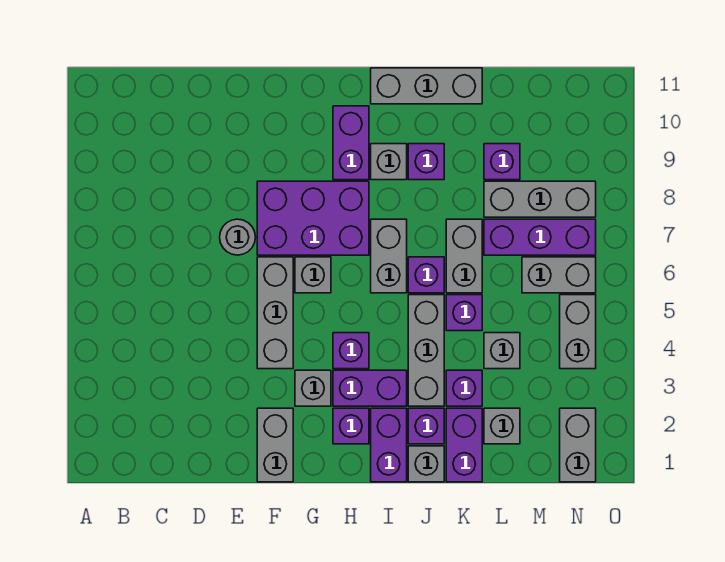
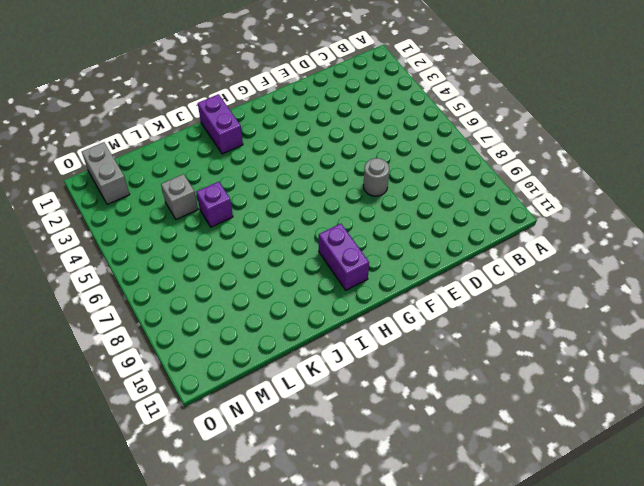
none -> grey brick F1:F2 level 1
none -> grey brick F4:F6 level 1
none -> purple brick F7:H8 level 1
none -> grey brick G3 level 1

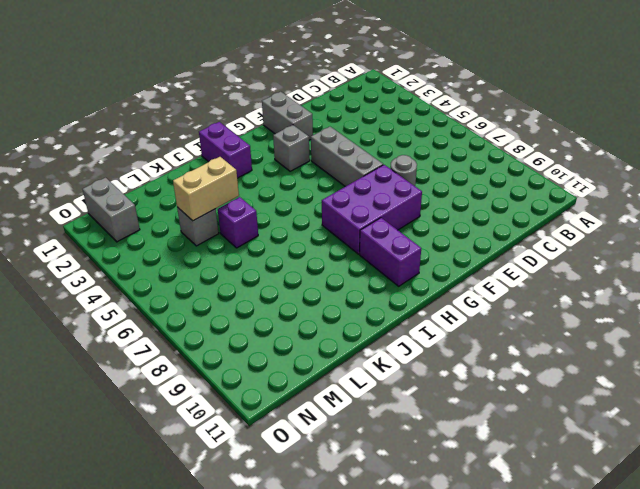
tan brick K4:L4 level 2 -> none
none -> grey brick G6 level 1
none -> purple brick H2 level 1
none -> purple brick H3:I3 level 1
none -> purple brick H4 level 1

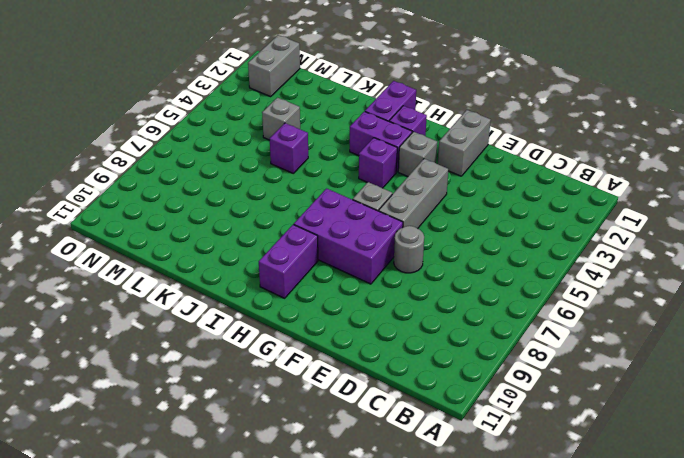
none -> grey brick I6:I7 level 1
none -> grey brick I9 level 1
none -> grey brick I11:K11 level 1
none -> grey brick J1 level 1

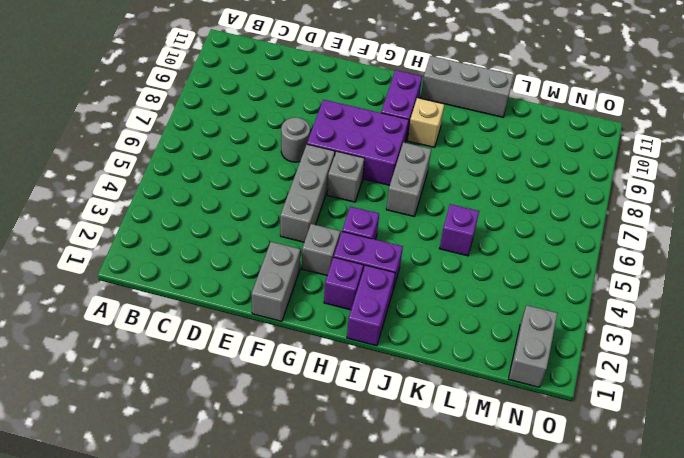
tan brick I9 level 1 -> grey brick I9 level 1
none -> grey brick J1 level 1
none -> purple brick J2 level 1
none -> grey brick J3:J5 level 1
none -> purple brick J6 level 1

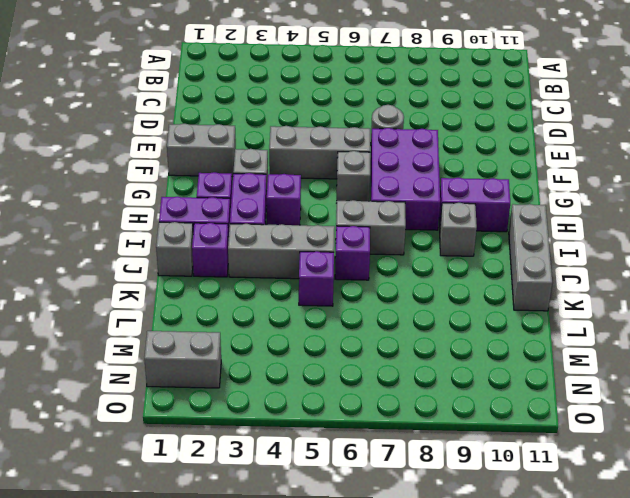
none -> purple brick J9 level 1
none -> purple brick K1:K2 level 1
none -> purple brick K3 level 1
none -> grey brick K6:K7 level 1

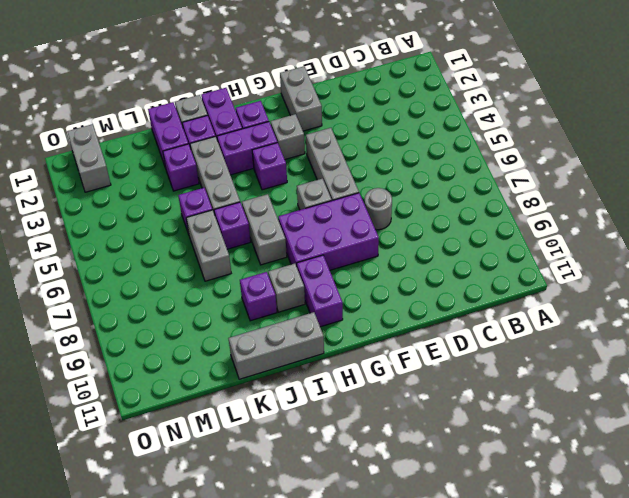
none -> grey brick L2 level 1
none -> grey brick L4 level 1
none -> purple brick L7:N7 level 1
none -> grey brick L8:N8 level 1

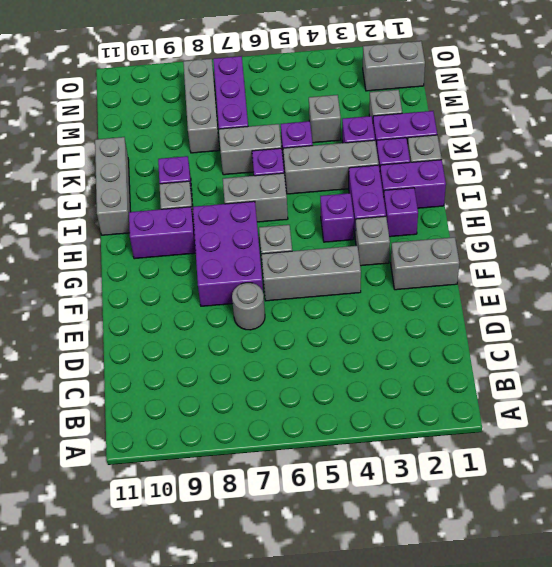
none -> purple brick L9 level 1
none -> grey brick M6:N6 level 1
none -> grey brick N4:N5 level 1

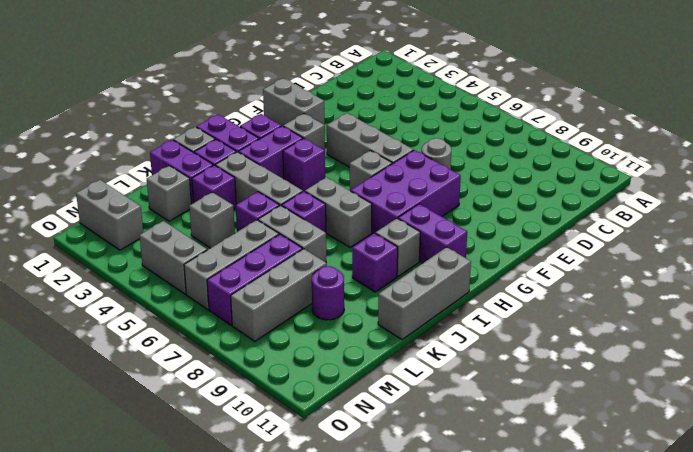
grey brick L6:N6 level 1 -> grey brick M6:N6 level 1
purple round brick L9 level 1 -> purple brick L9 level 1

